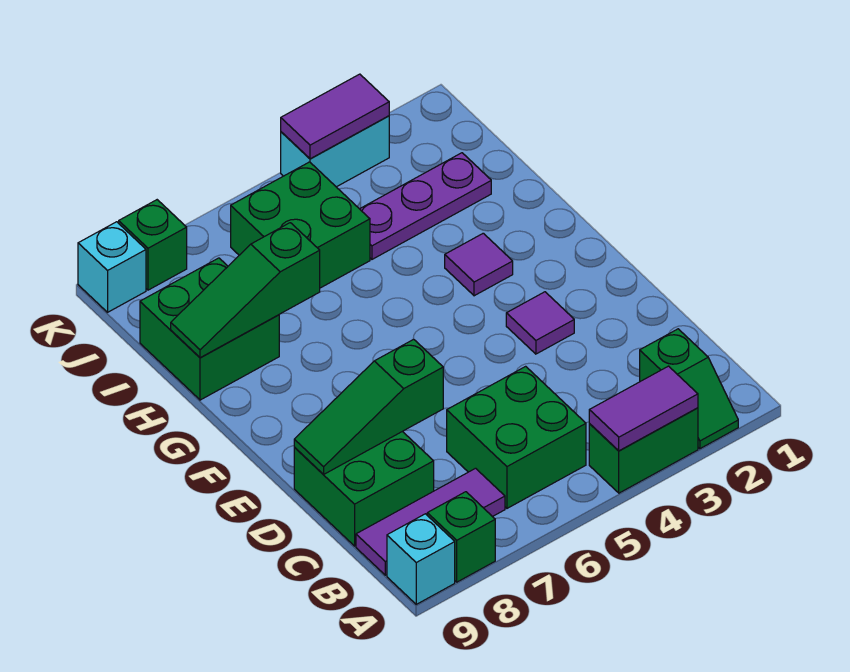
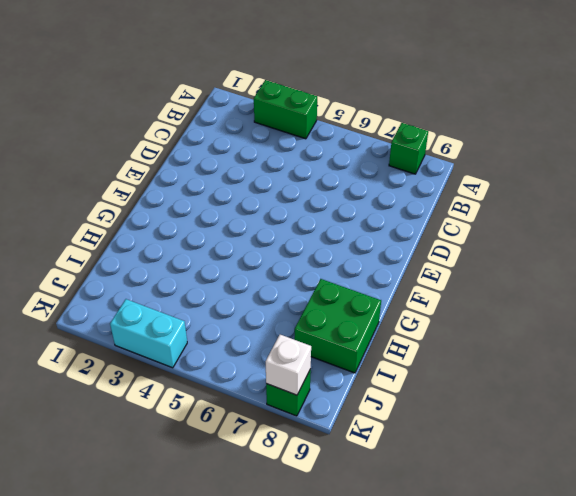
white brick K8 level 2 -> none
none -> green slope A2:B2 level 1 top B
none -> cyan brick A9 level 1
none -> green brick B5:C6 level 1

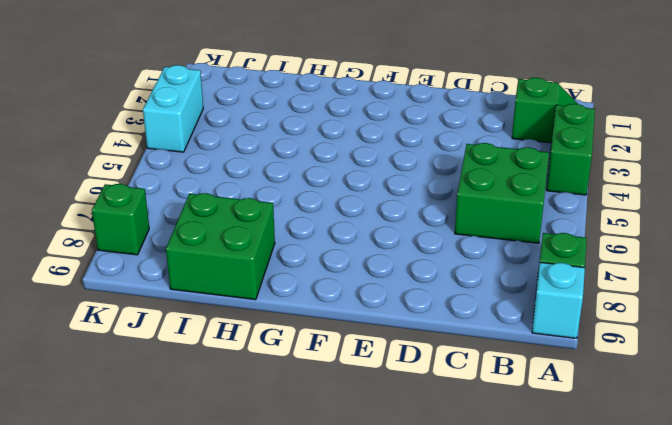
none -> purple tile B7:B9 level 1
none -> green brick C8:D9 level 1
none -> purple tile E3 level 1

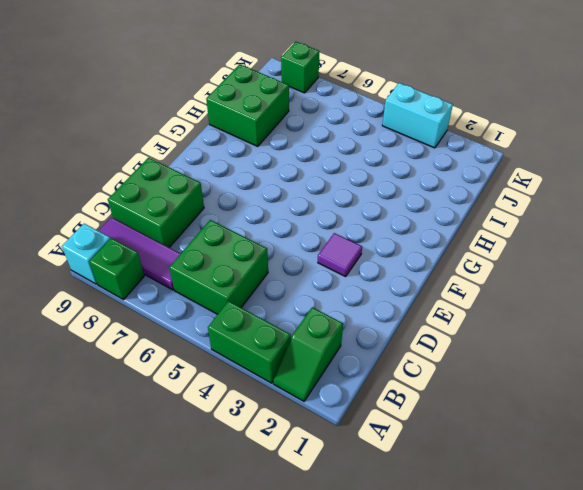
none -> purple tile G3 level 1
none -> purple plate I2:I4 level 1
none -> green brick I5:J6 level 1

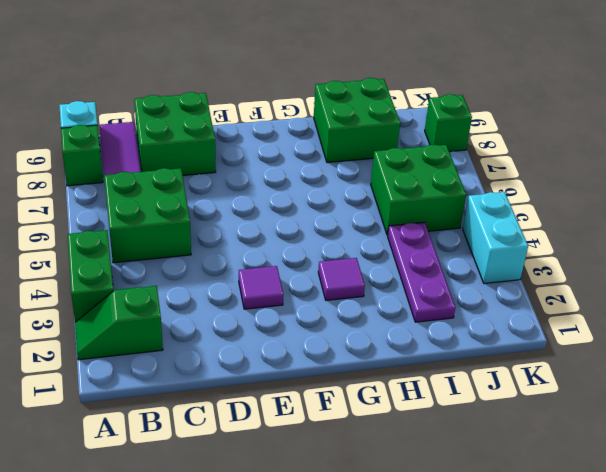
none -> cyan brick K9 level 1
none -> purple tile A3:A4 level 2
none -> green slope D7:D9 level 2 top 7

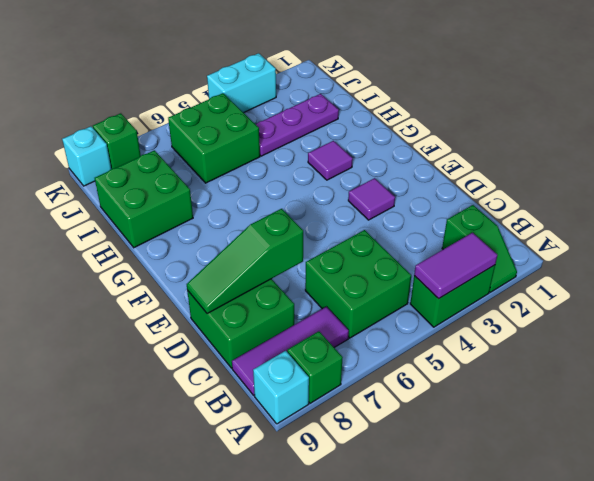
none -> green slope H7:H9 level 2 top 7
none -> purple tile K3:K4 level 2

